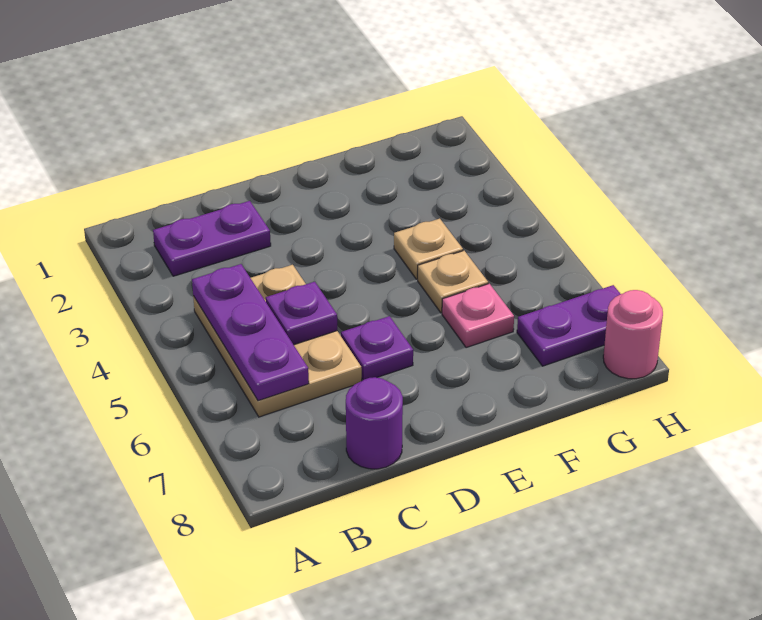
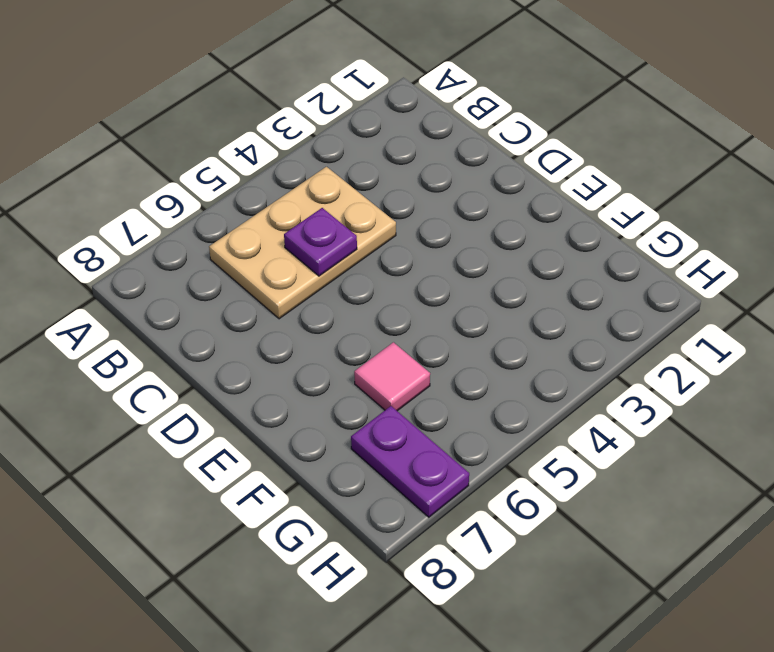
pink tile F6 level 1 -> pink plate F6 level 1
none -> purple plate B2:C2 level 1
none -> purple round brick C8 level 1

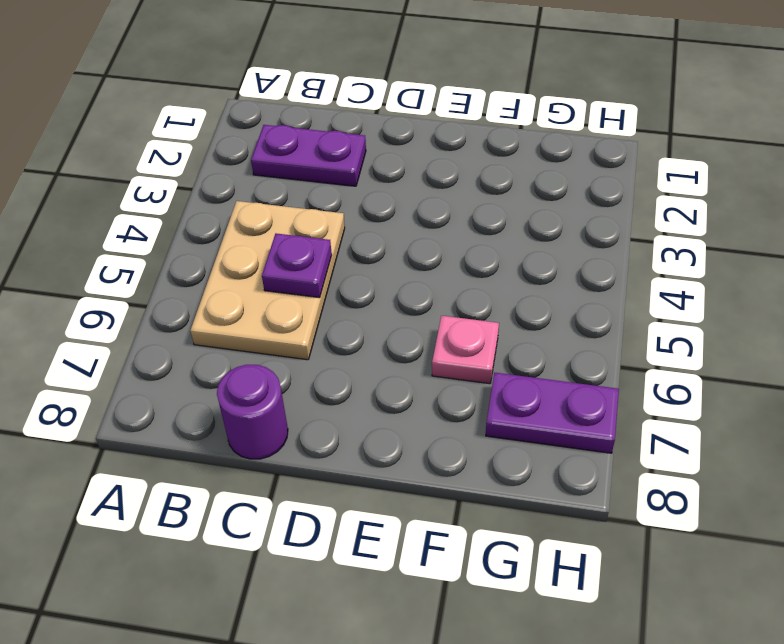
none -> purple plate D6 level 1
none -> tan plate F4 level 1

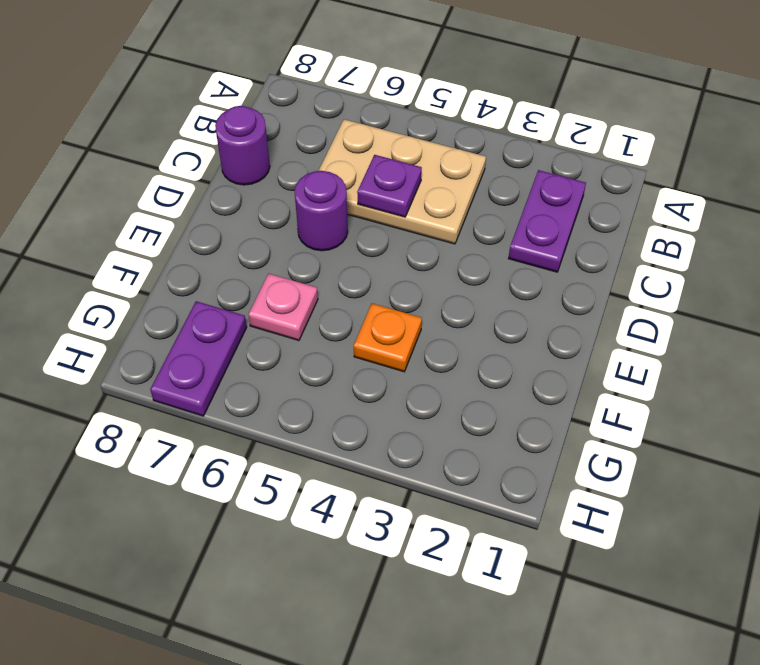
purple round brick D6 level 1 -> purple plate D6 level 1
orange plate F4 level 1 -> tan plate F4 level 1
none -> tan plate F5 level 1
none -> pink round brick H8 level 1

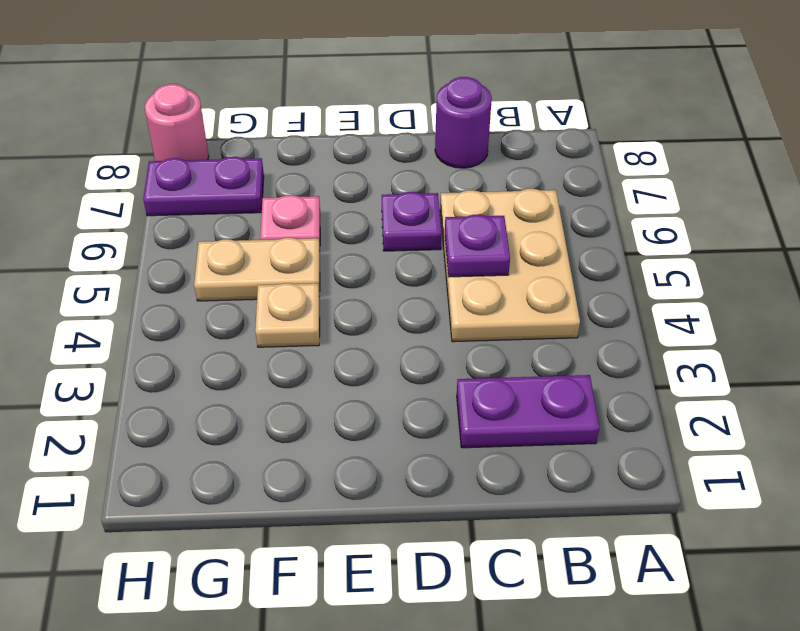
tan plate F5:G5 level 1 -> tan plate F5 level 1
none -> purple plate B4:B6 level 2

